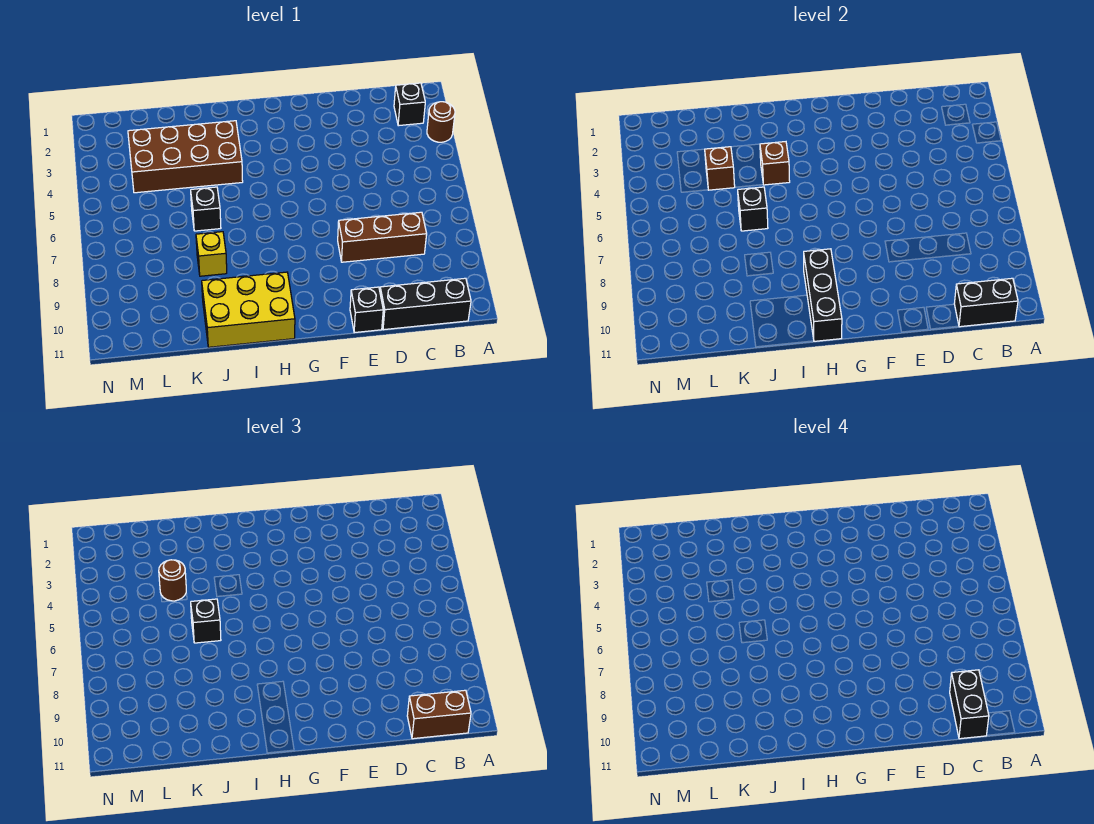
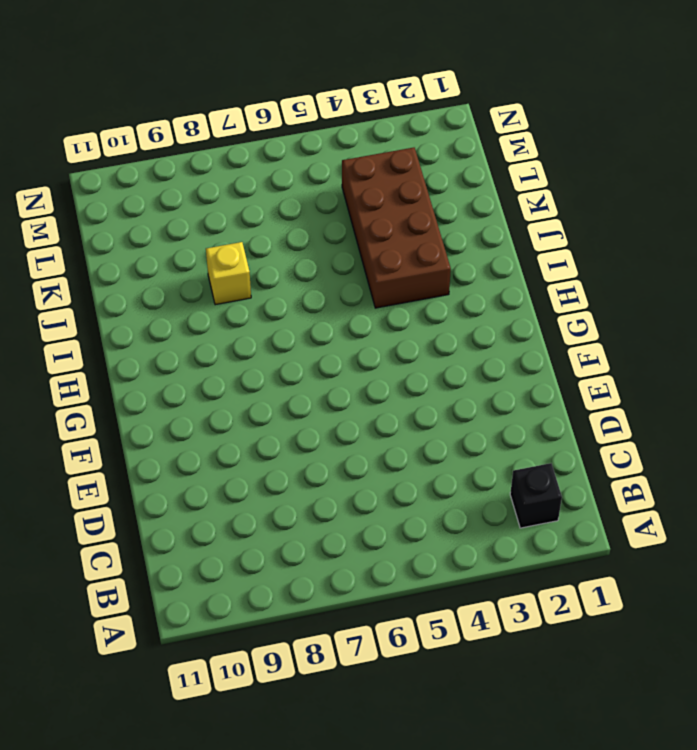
none -> brown round brick A3 level 1
none -> black brick B11:D11 level 1
none -> brown brick C8:E8 level 1

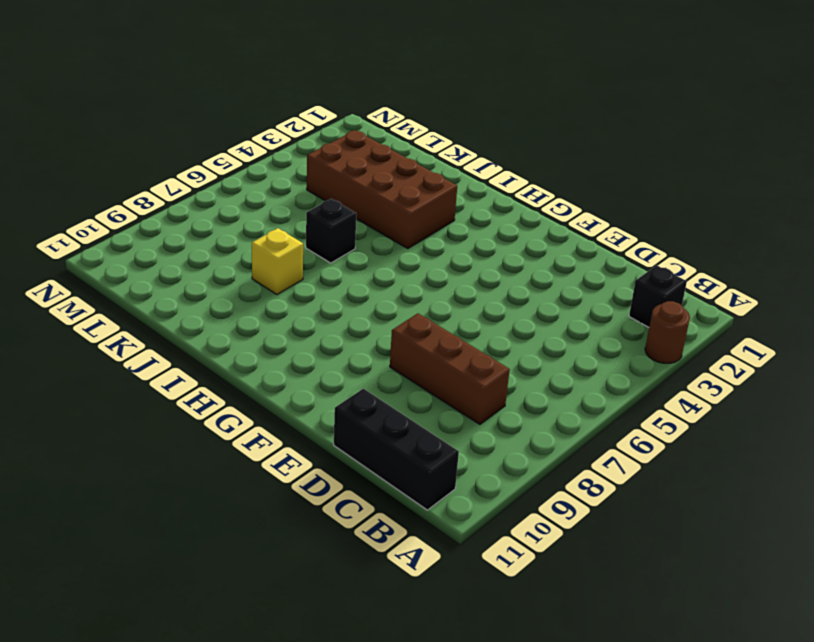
none -> black brick E11 level 1
none -> yellow brick H10:J11 level 1
none -> black brick B11:C11 level 2

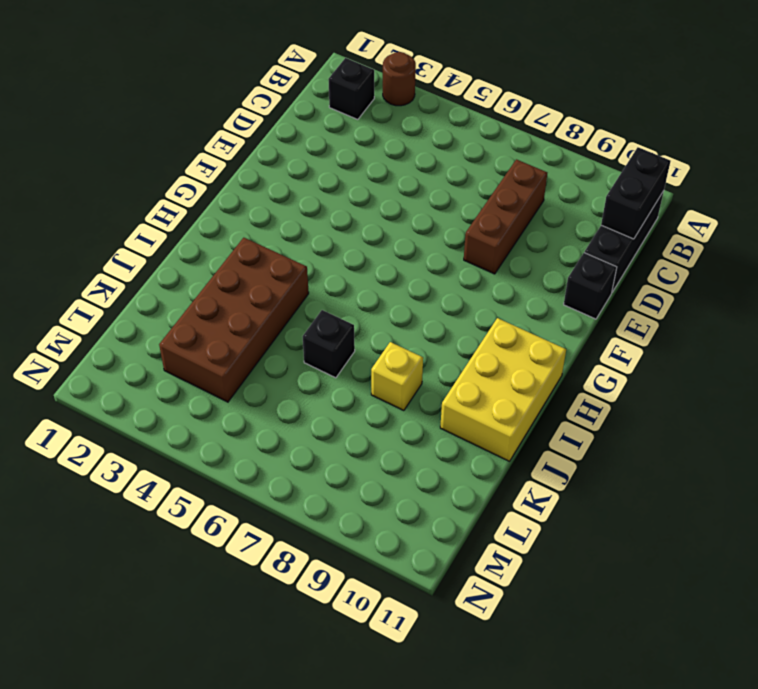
none -> black brick H9:H11 level 2
none -> brown brick I4 level 2
none -> black brick J6 level 2

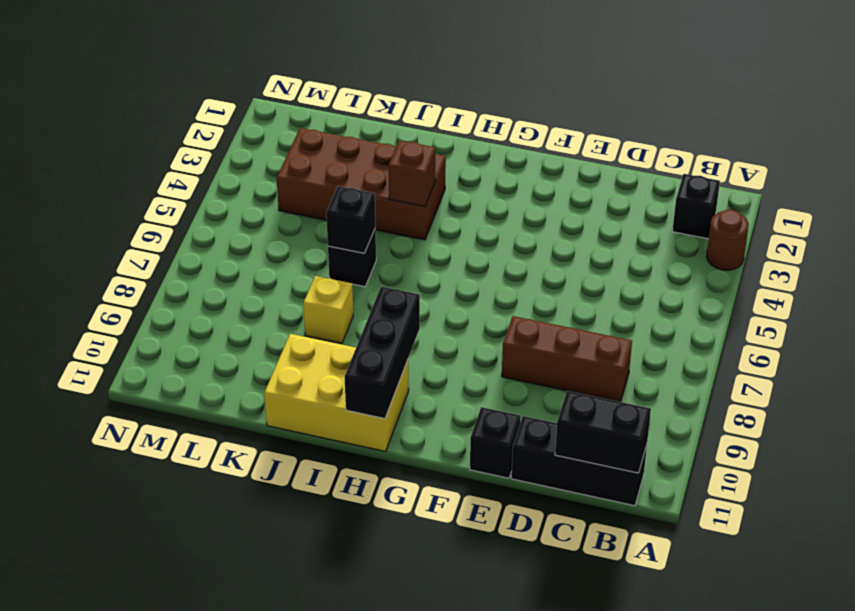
none -> brown brick K4 level 2
none -> brown brick B11:C11 level 3
none -> black brick J6 level 3

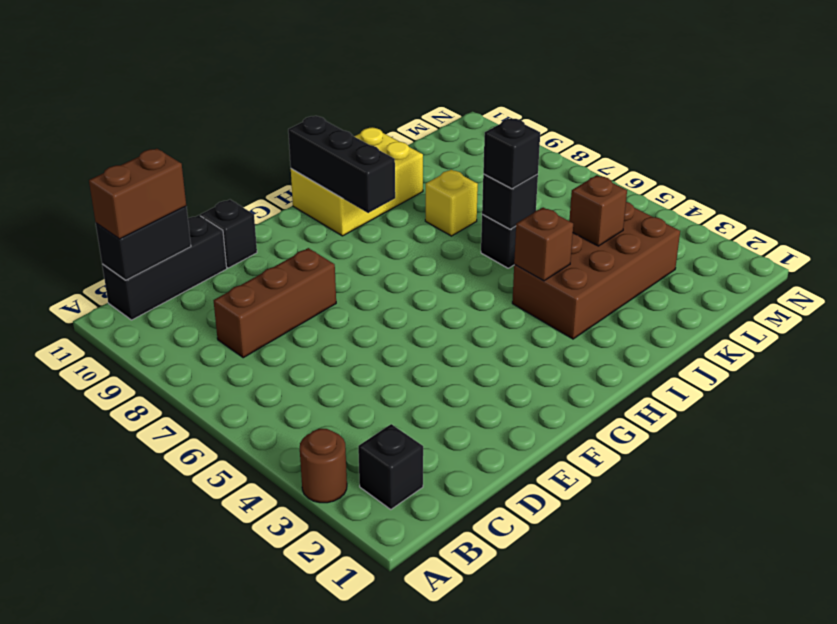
none -> brown round brick K4 level 3
none -> black brick C10:C11 level 4

